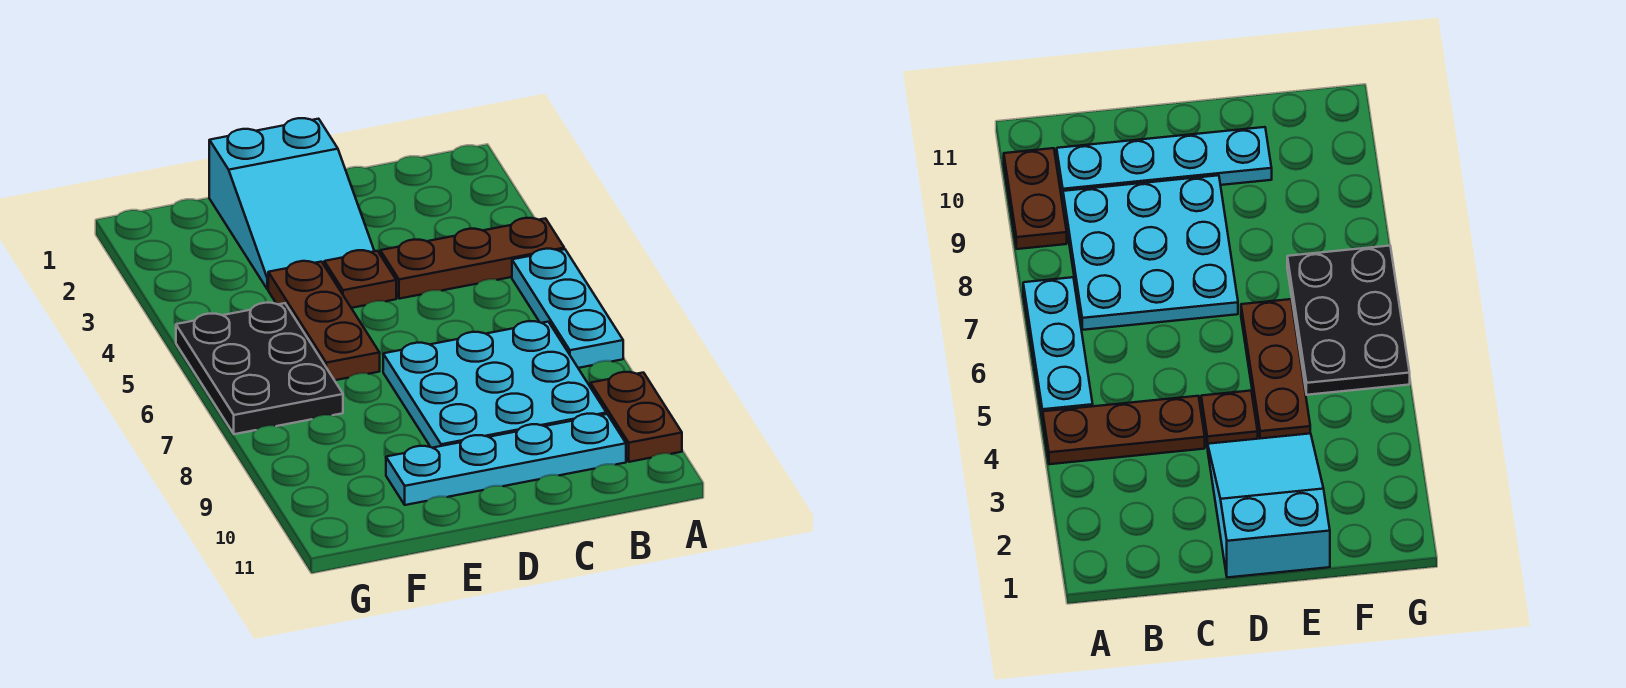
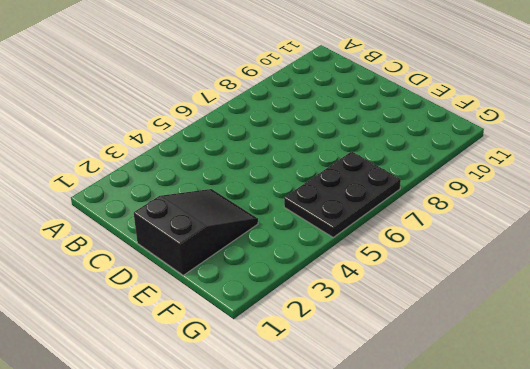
black slope D1:E3 level 1 top 1 -> cyan slope D1:E3 level 1 top 1
none -> brown plate A4:C4 level 1
none -> cyan plate A5:A7 level 1

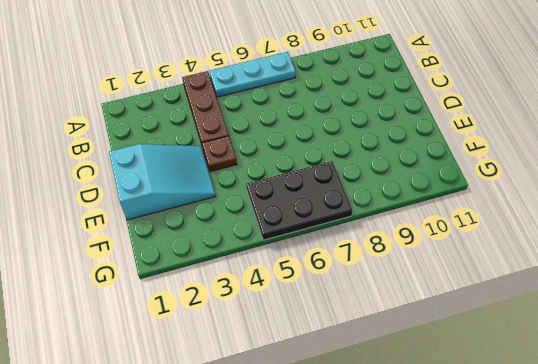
none -> brown plate A9:A10 level 1
none -> cyan plate B7:D9 level 1

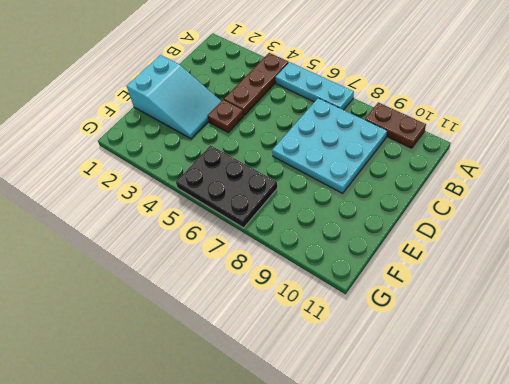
none -> cyan plate B10:E10 level 1
none -> brown plate E4:E6 level 1

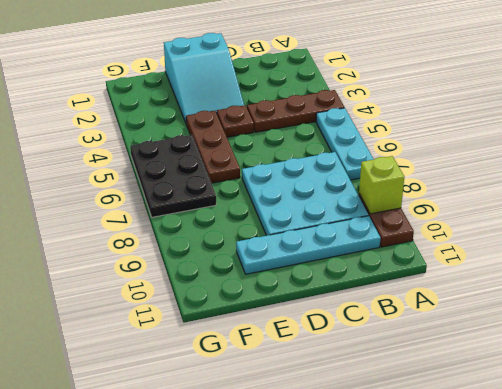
lime brick A9 level 2 -> none

